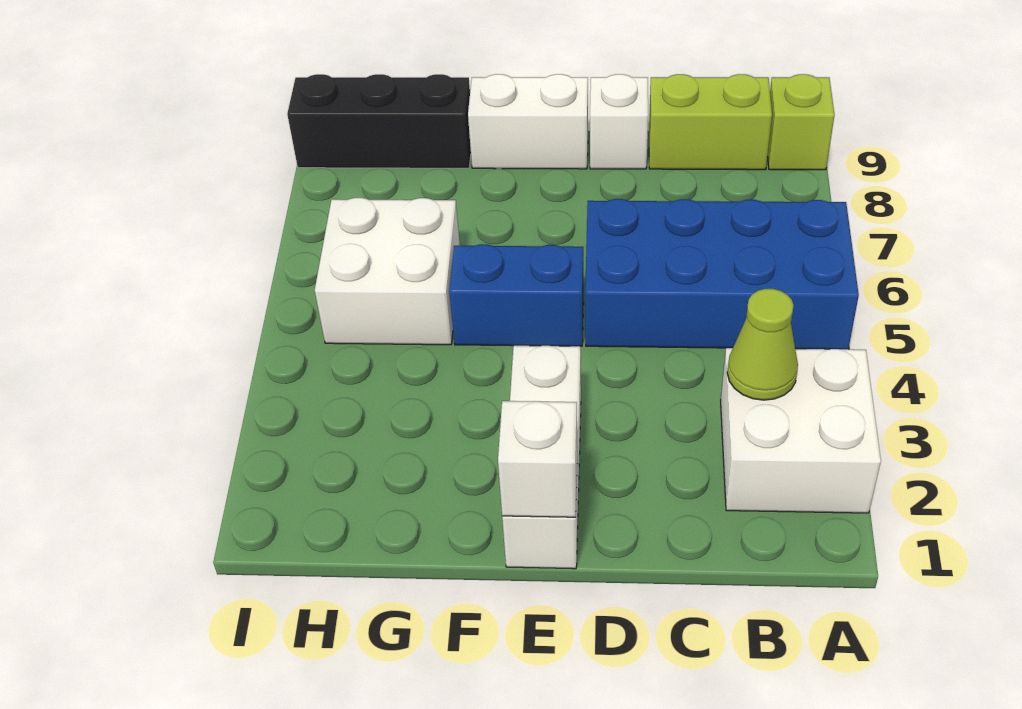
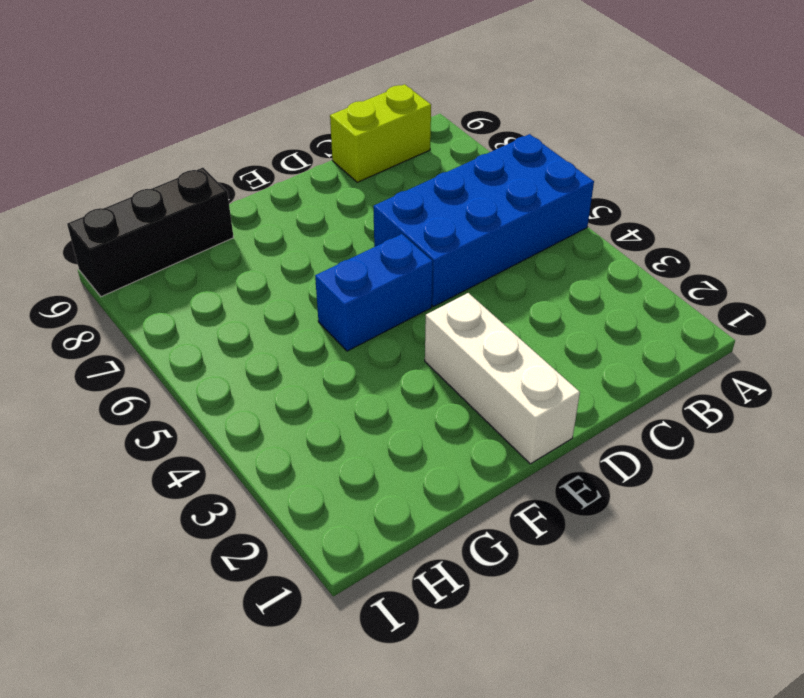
none -> white brick A2:B3 level 1
none -> lime brick A9 level 1
none -> white brick D9 level 1

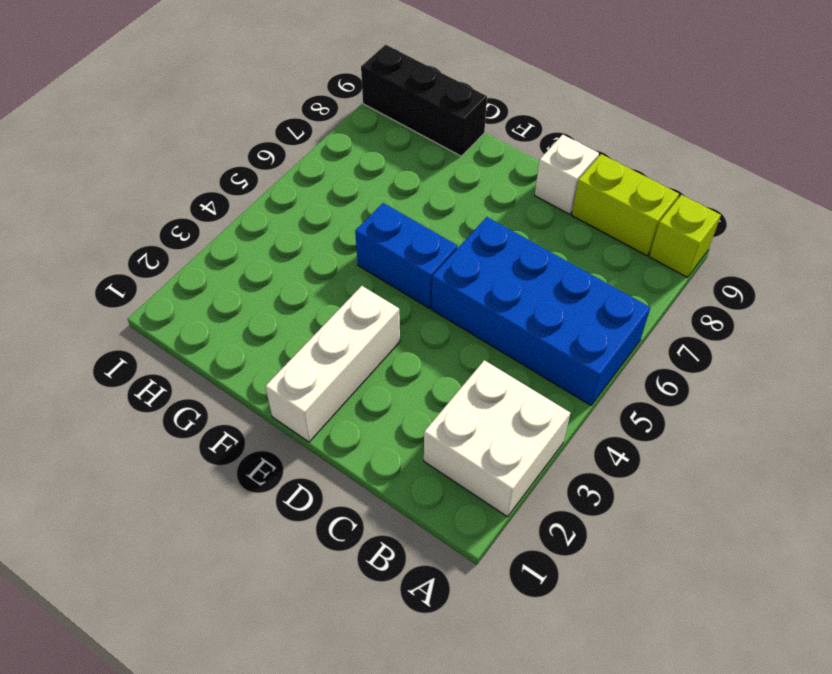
none -> white brick E9:F9 level 1
none -> white brick G5:H6 level 1
none -> lime cone B3 level 2

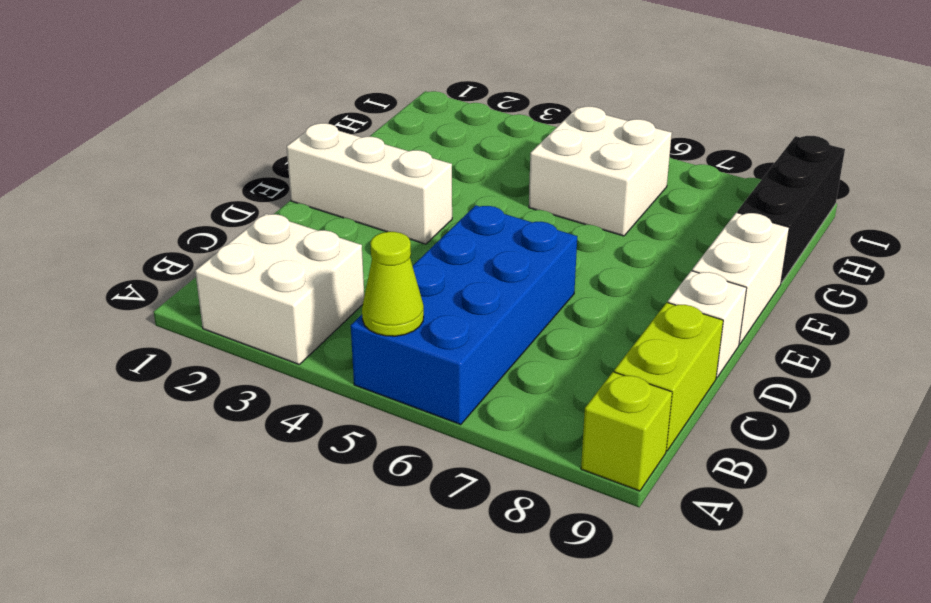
lime cone A5 level 2 -> lime cone B3 level 2
none -> blue brick E5:F5 level 1
none -> white brick E1 level 2

